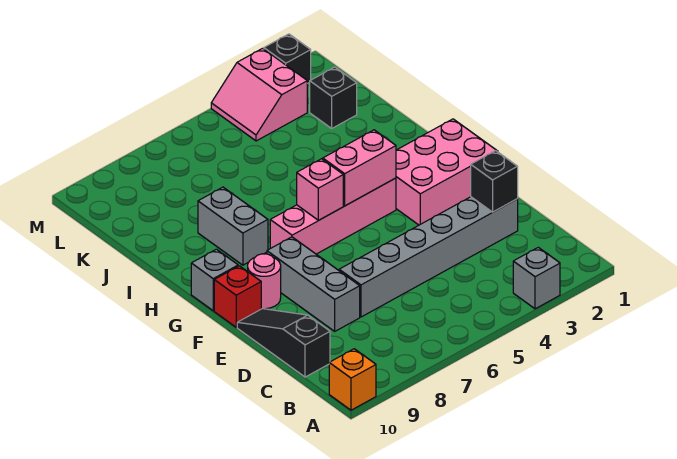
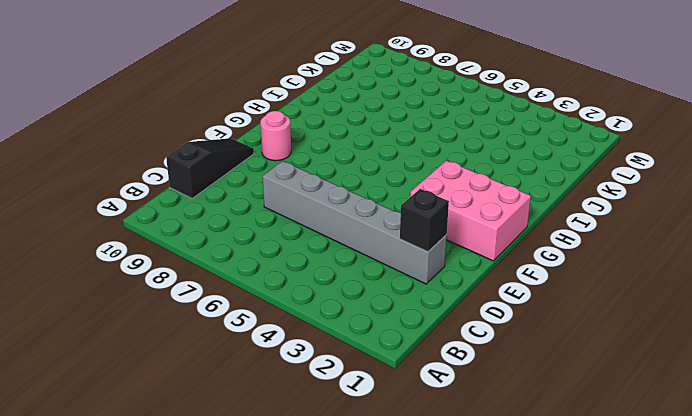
none -> grey brick A3 level 1
none -> orange brick A10 level 1
none -> grey brick D8:F8 level 1

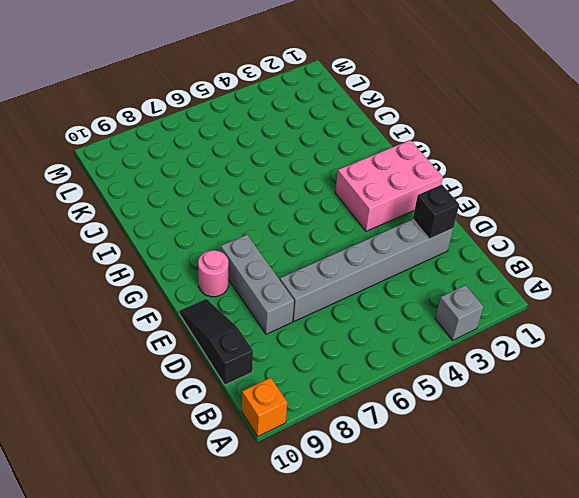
none -> red brick F10 level 1
none -> pink brick G4:G7 level 1
none -> grey brick G10 level 1

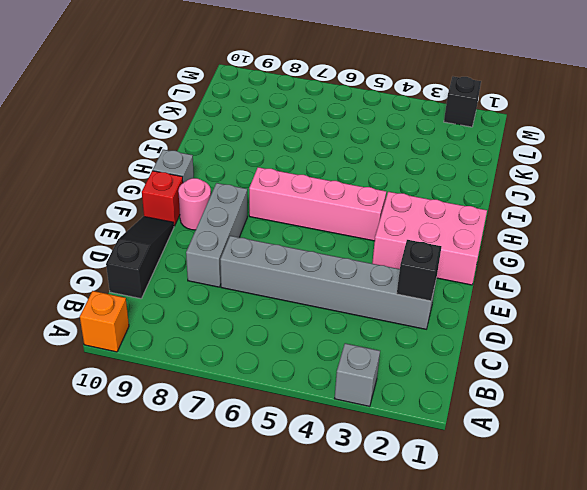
none -> grey brick H8:I8 level 1
none -> black brick K2 level 1
none -> pink slope L3:M4 level 1 top 3

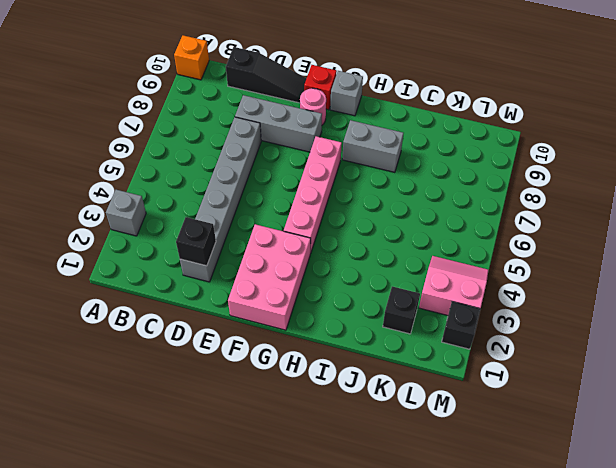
none -> pink brick G4:G5 level 2
none -> pink brick G6 level 2

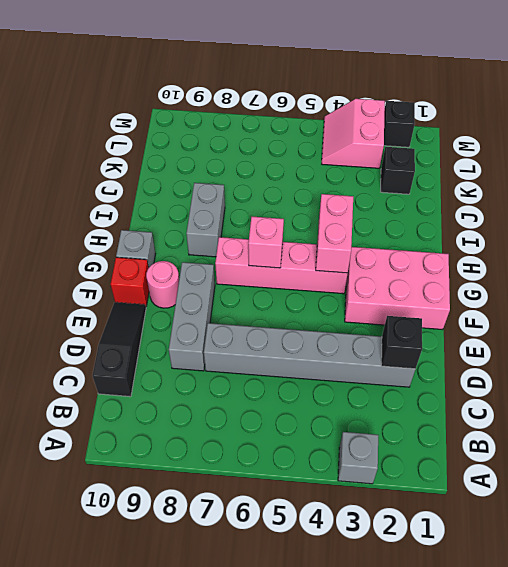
pink brick G4:H4 level 2 -> pink brick G4:G5 level 2
none -> orange brick A10 level 1

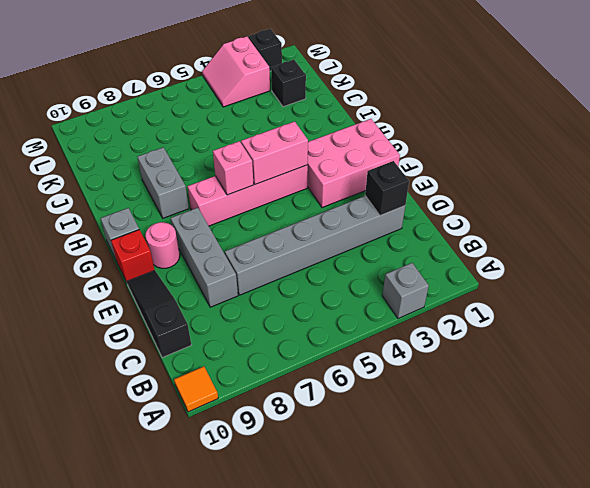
orange tile A10 level 1 -> orange brick A10 level 1

